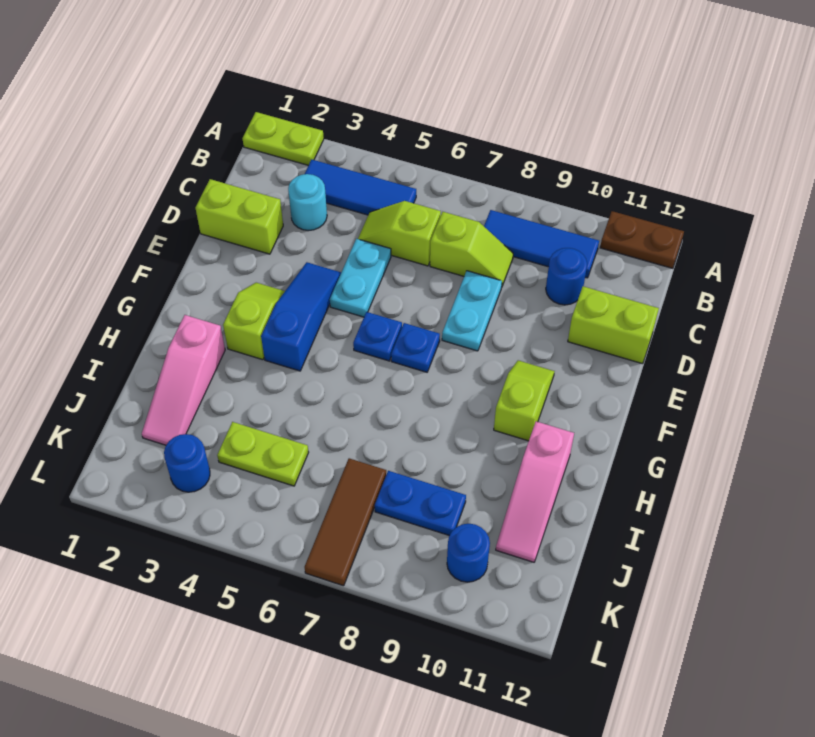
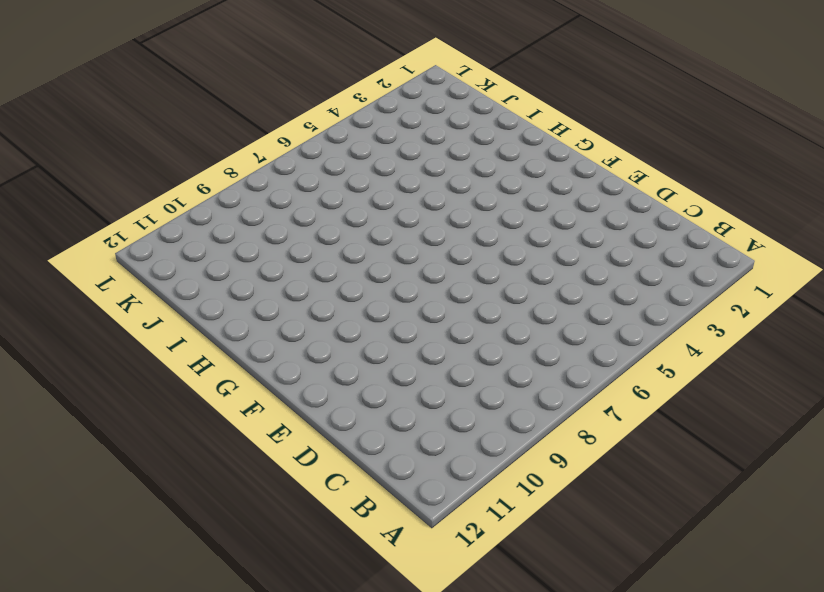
none -> lime plate A1:A2 level 1
none -> brown plate A11:A12 level 1
none -> blue tile B3:B5 level 1

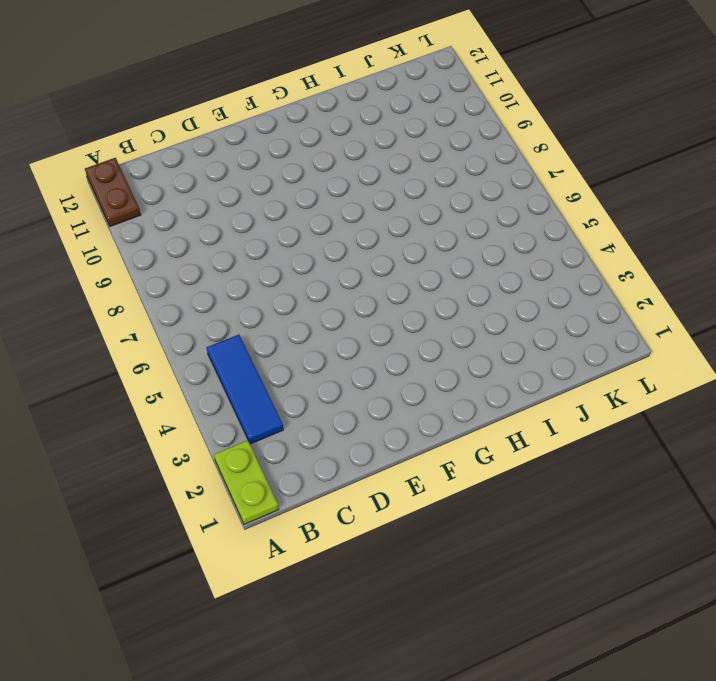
none -> blue tile B8:B10 level 1
none -> cyan round brick C3 level 1
none -> lime slope C5:C6 level 1 top 6

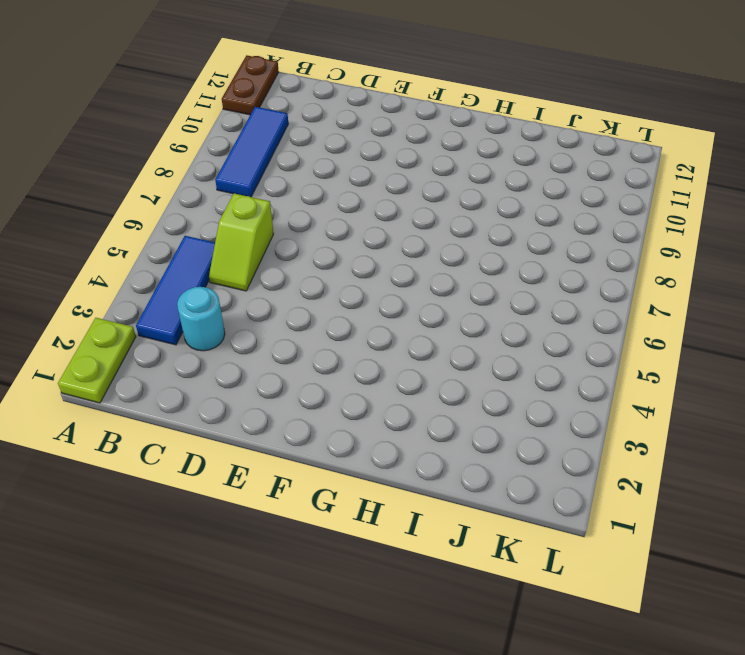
none -> lime slope C7:C8 level 1 top 7
none -> blue round brick C10 level 1
none -> lime brick D1:D2 level 1

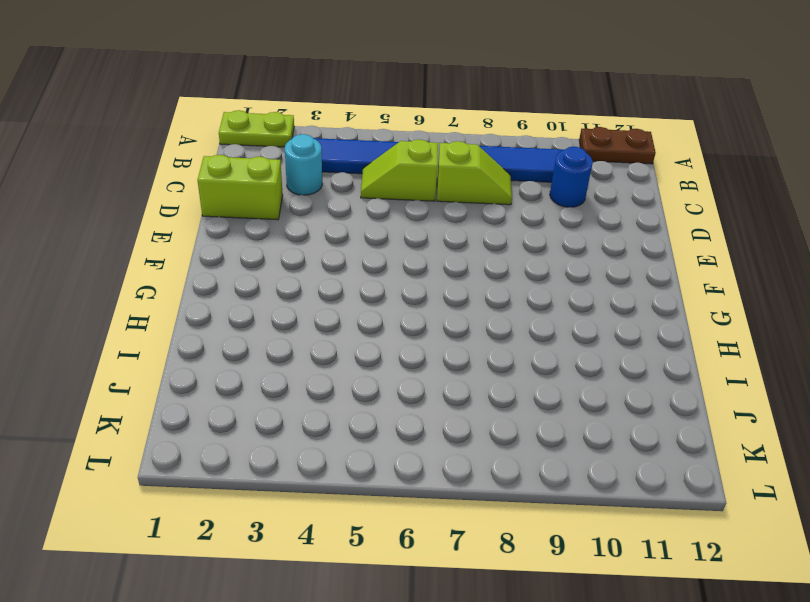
none -> cyan plate D5:E5 level 1
none -> cyan plate D8:E8 level 1
none -> lime brick D11:D12 level 1

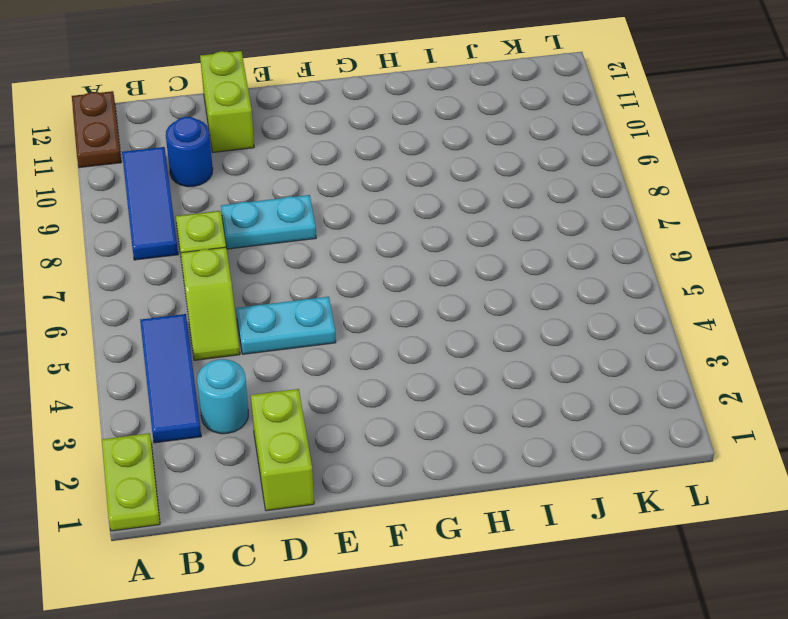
none -> blue slope E4:G4 level 1 top G
none -> lime slope F3:G3 level 1 top G
none -> blue plate F6 level 1

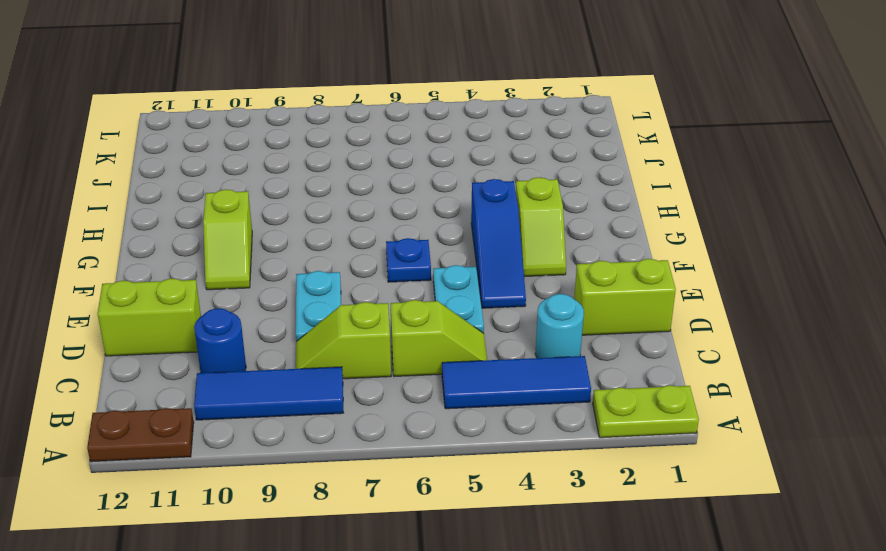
none -> blue plate F7 level 1
none -> pink slope H2:J2 level 1 top H
none -> pink slope H11:J11 level 1 top H

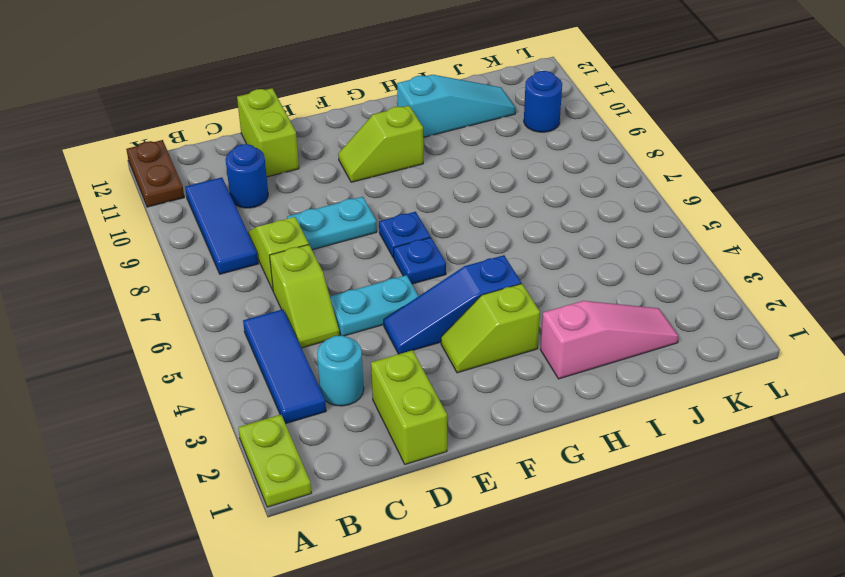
cyan slope H11:J11 level 1 top H -> pink slope H11:J11 level 1 top H
none -> lime plate J4:J5 level 1
none -> brown tile J7:L7 level 1
none -> blue plate J8:J9 level 1

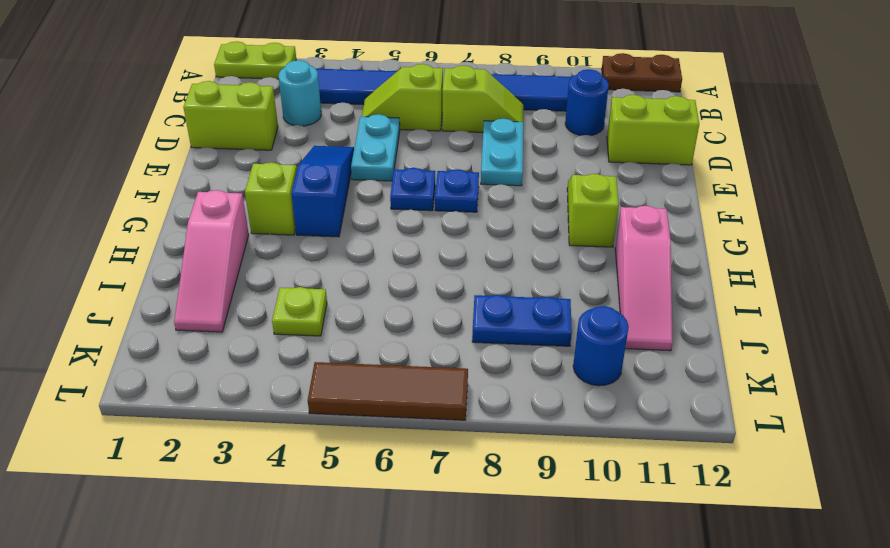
lime plate J4 level 1 -> lime plate J4:J5 level 1
brown tile L5:L7 level 1 -> brown tile J7:L7 level 1
none -> blue round brick K3 level 1

